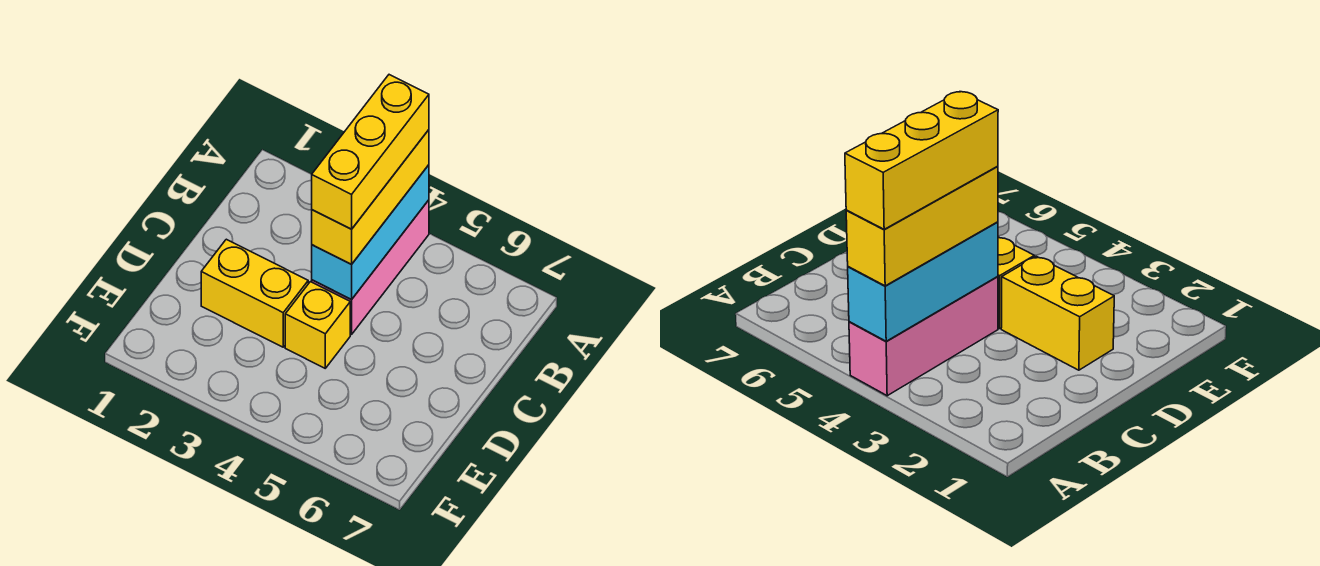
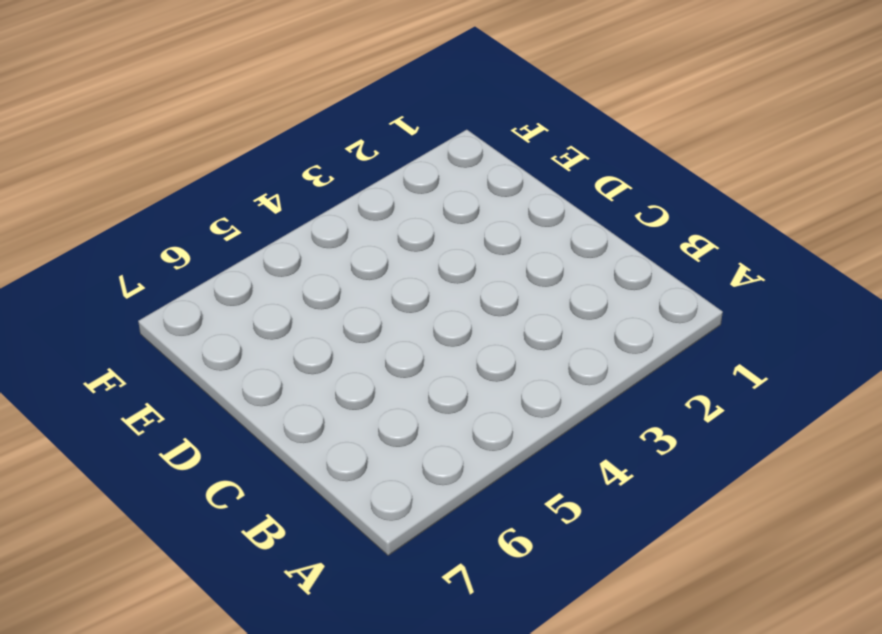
none -> pink brick A4:C4 level 1
none -> yellow brick D2:D3 level 1

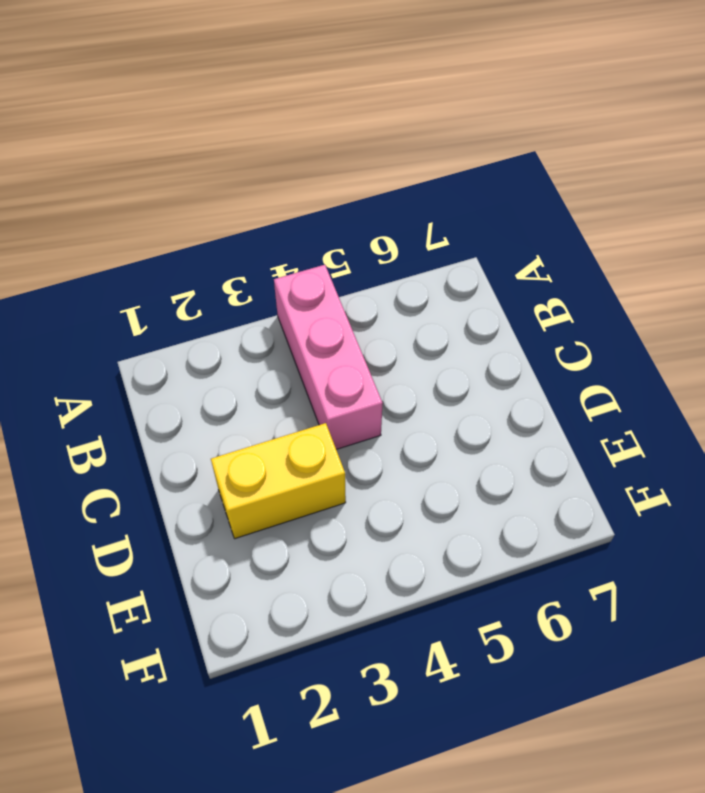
none -> yellow brick D4 level 1
none -> cyan brick A4:C4 level 2

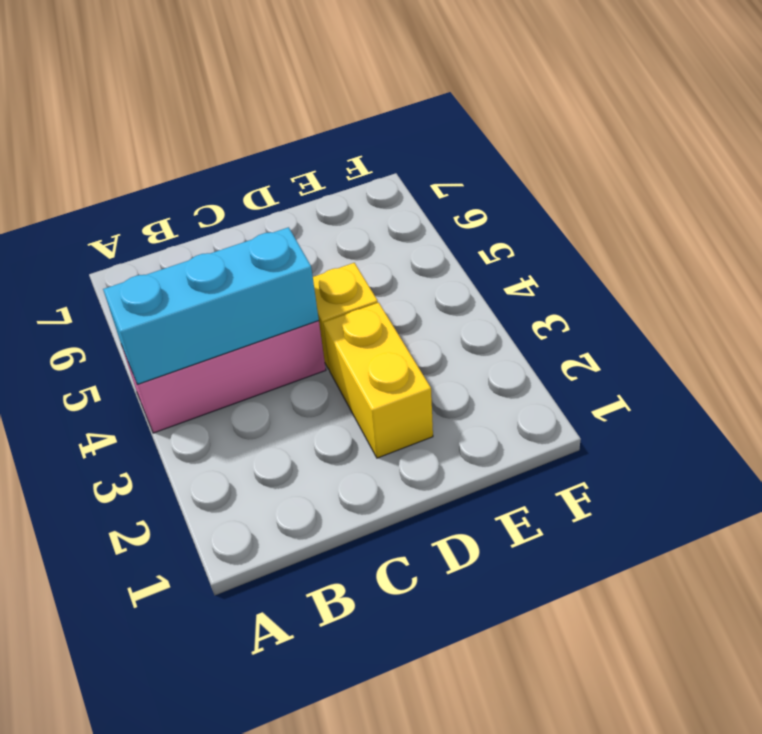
none -> yellow brick A4:C4 level 3
none -> yellow brick A4:C4 level 4

